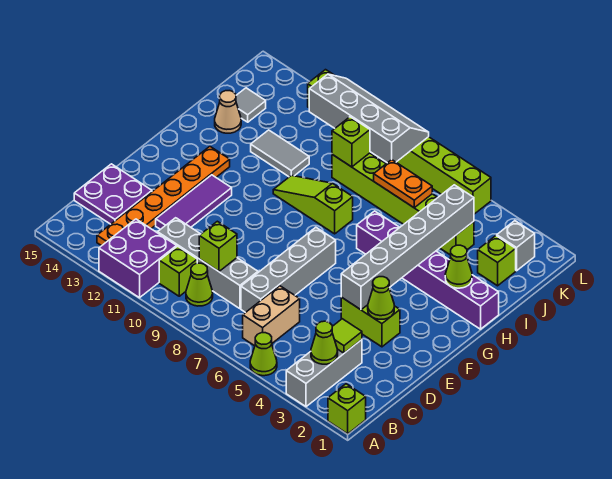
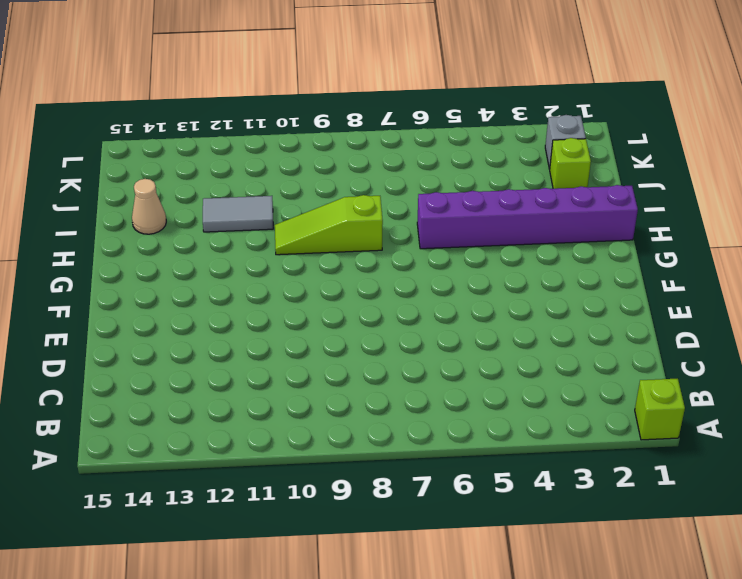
none -> grey brick A3:C3 level 1
none -> lime cone A5 level 1
none -> purple brick A11:B12 level 1
none -> tan brick B6:C6 level 1

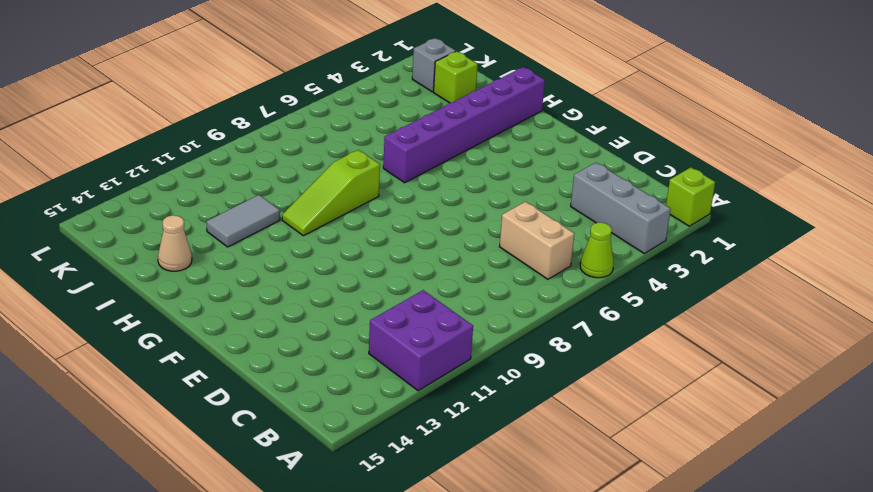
none -> lime cone B9 level 1
none -> lime brick B10 level 1
none -> orange plate B13:G13 level 1
none -> grey brick C7:F7 level 1

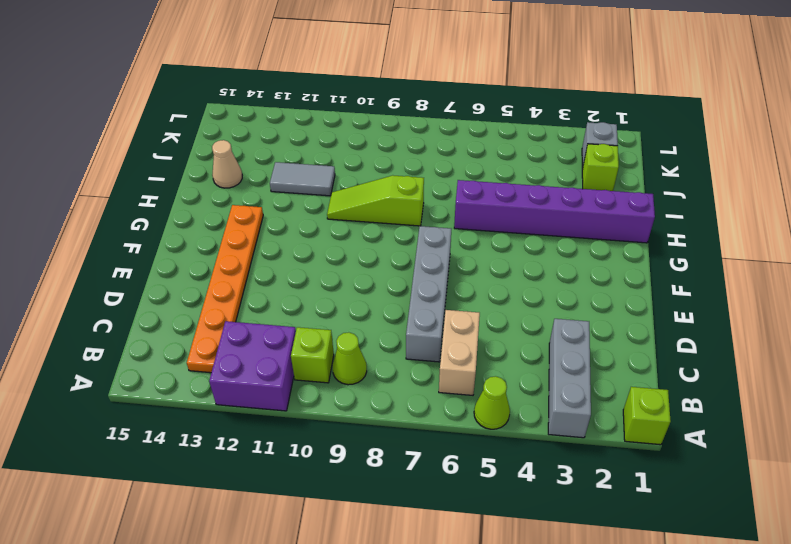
none -> grey brick C8:C11 level 1
none -> purple plate C14:D15 level 1
none -> purple tile D12:F12 level 1
none -> lime brick E3:E4 level 1

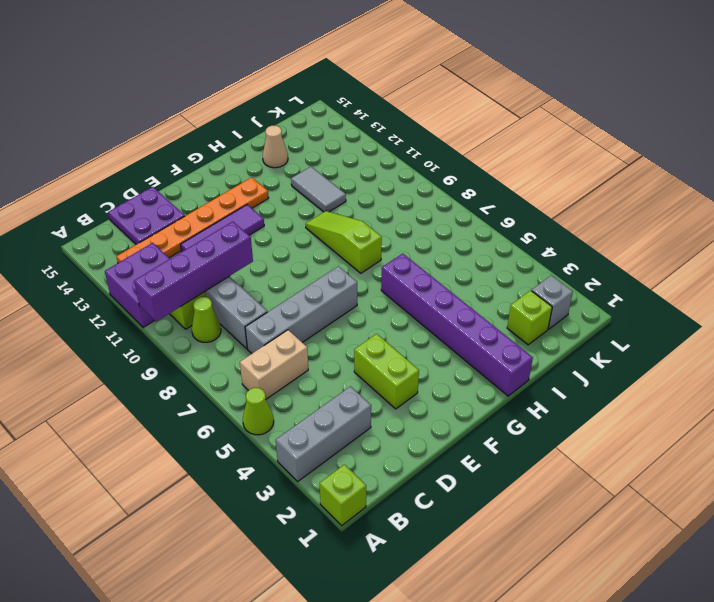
purple brick A10:D10 level 2 -> none
none -> lime brick J4:J9 level 1
none -> grey tile J14 level 1
none -> lime brick L5:L12 level 1
none -> lime cone B3 level 2

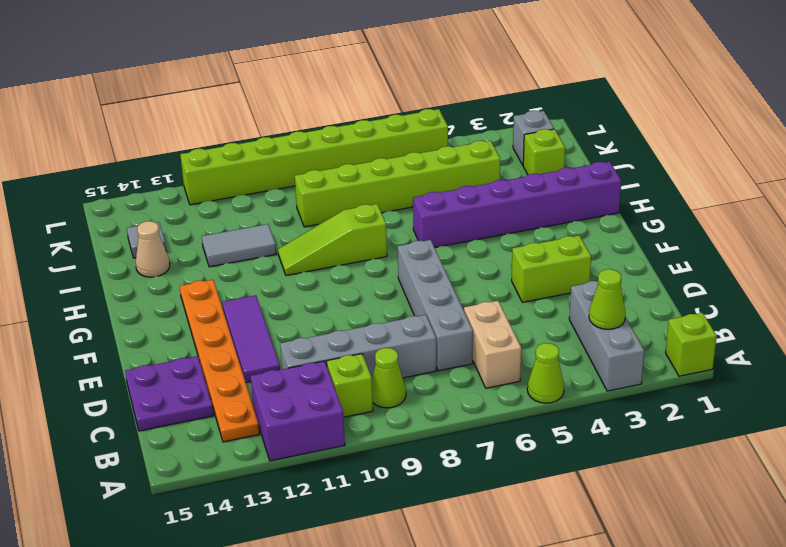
none -> lime tile C3 level 2
none -> lime brick C9 level 2
none -> lime cone E3 level 2
none -> grey brick E4:J4 level 2

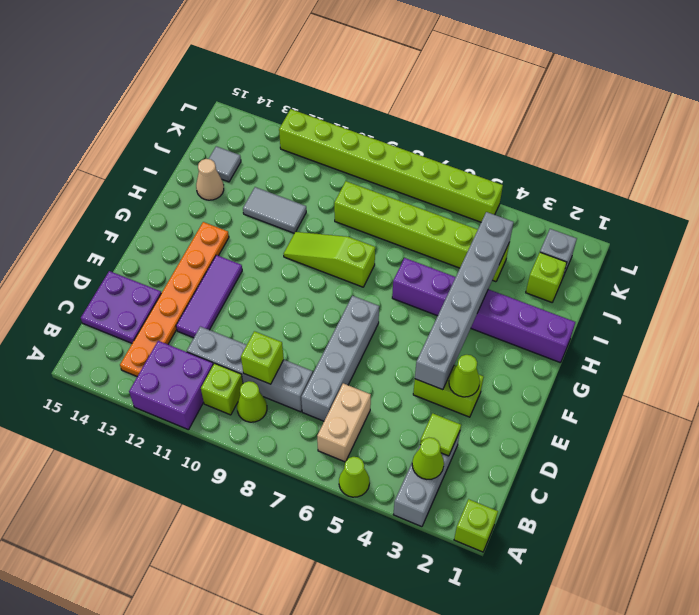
none -> lime cone H2 level 2
none -> orange plate J6:J7 level 2
none -> lime brick J9 level 2
none -> grey slope K8:L11 level 2 top K

